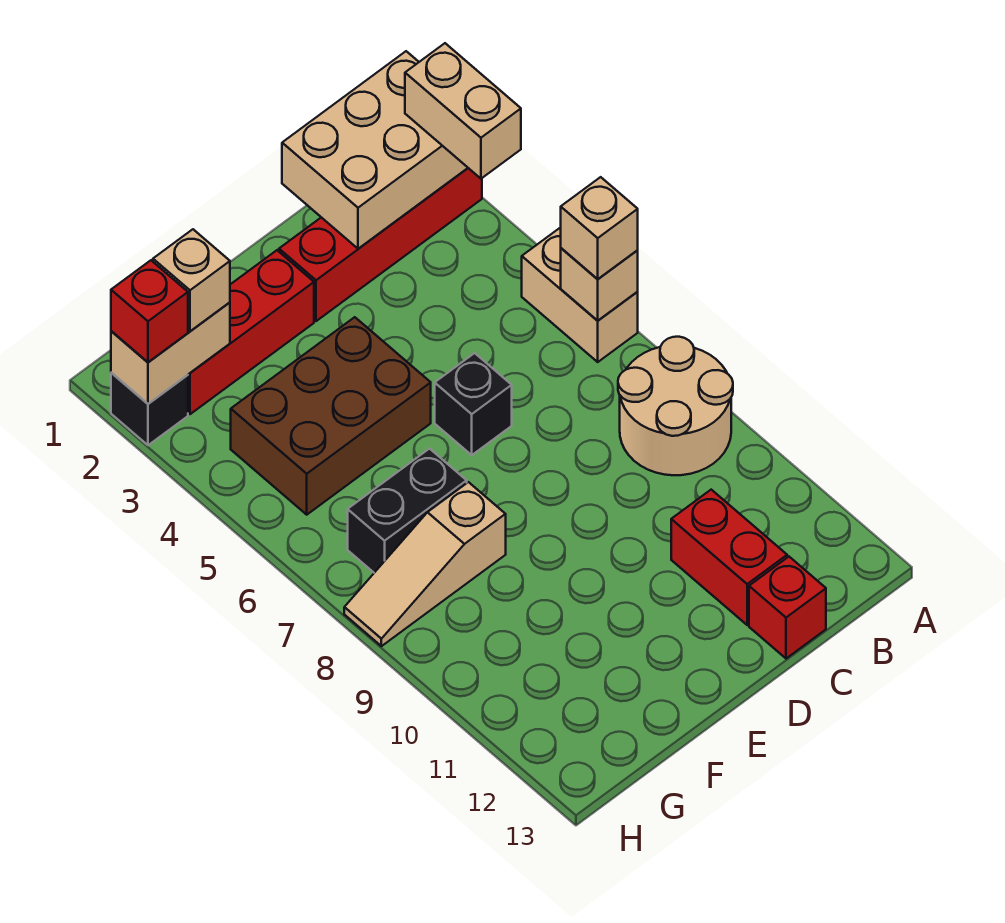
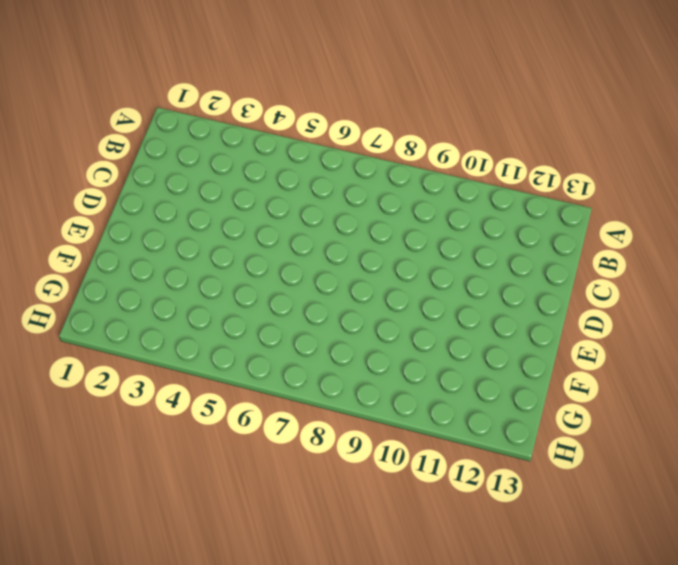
none -> red brick A2:D2 level 1
none -> tan brick A5:A6 level 1
none -> tan round brick A8:B9 level 1

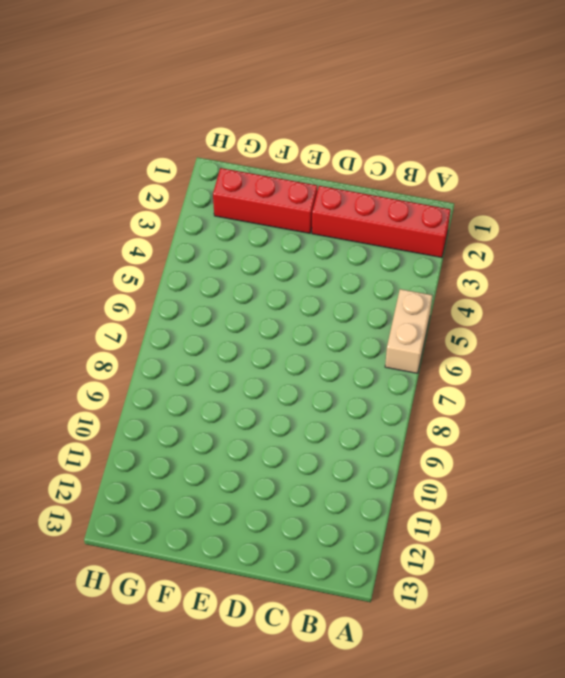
none -> tan round brick A8:B9 level 1
none -> red brick C11:C12 level 1
none -> red brick C13 level 1

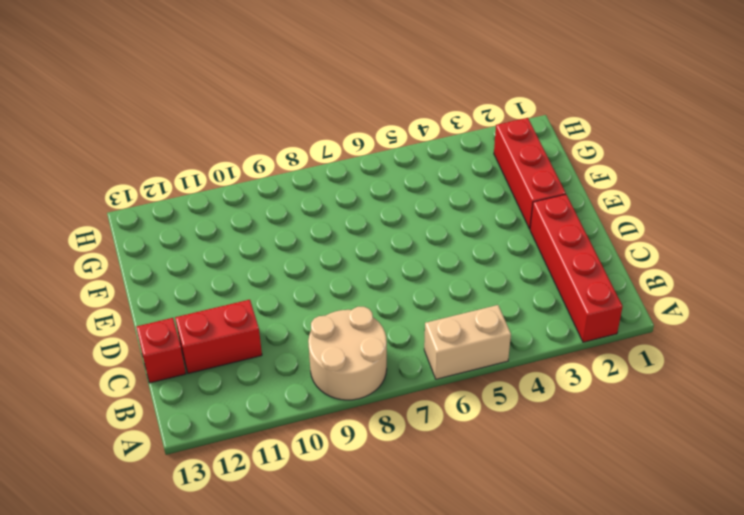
none -> black brick D6 level 1
none -> brown brick E4:G5 level 1
none -> black brick F7:G7 level 1

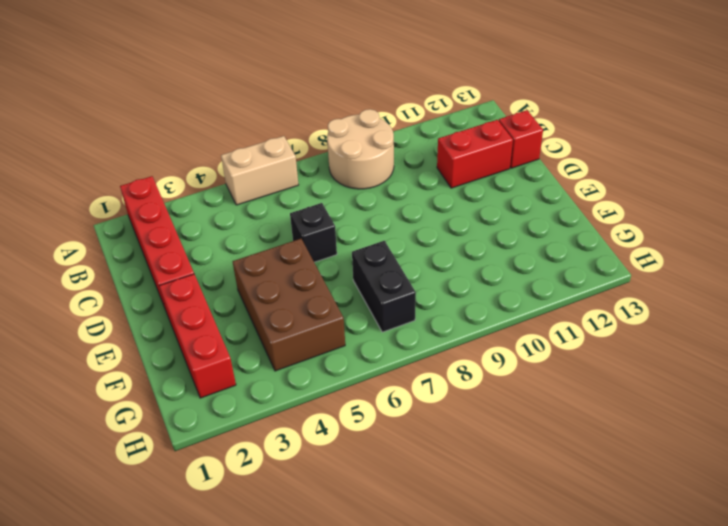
none -> tan slope F8:H8 level 1 top F
none -> black brick H2 level 1
none -> tan brick A1:C2 level 2

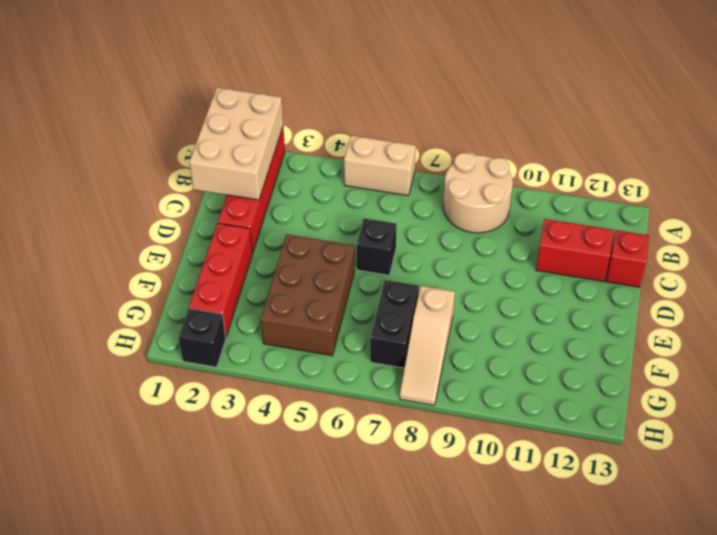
none -> tan brick A6 level 2
none -> tan brick G2:H2 level 2
none -> tan brick A2:A3 level 3

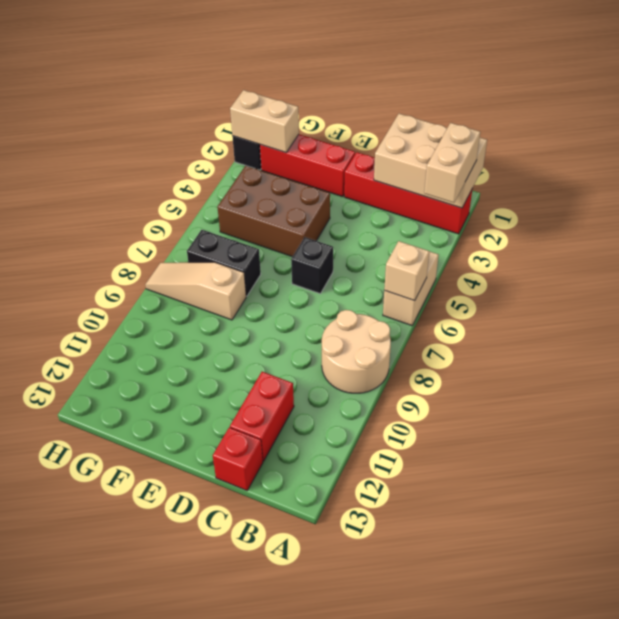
none -> tan brick A6 level 3
none -> tan brick G2 level 3
none -> red brick H2 level 3

